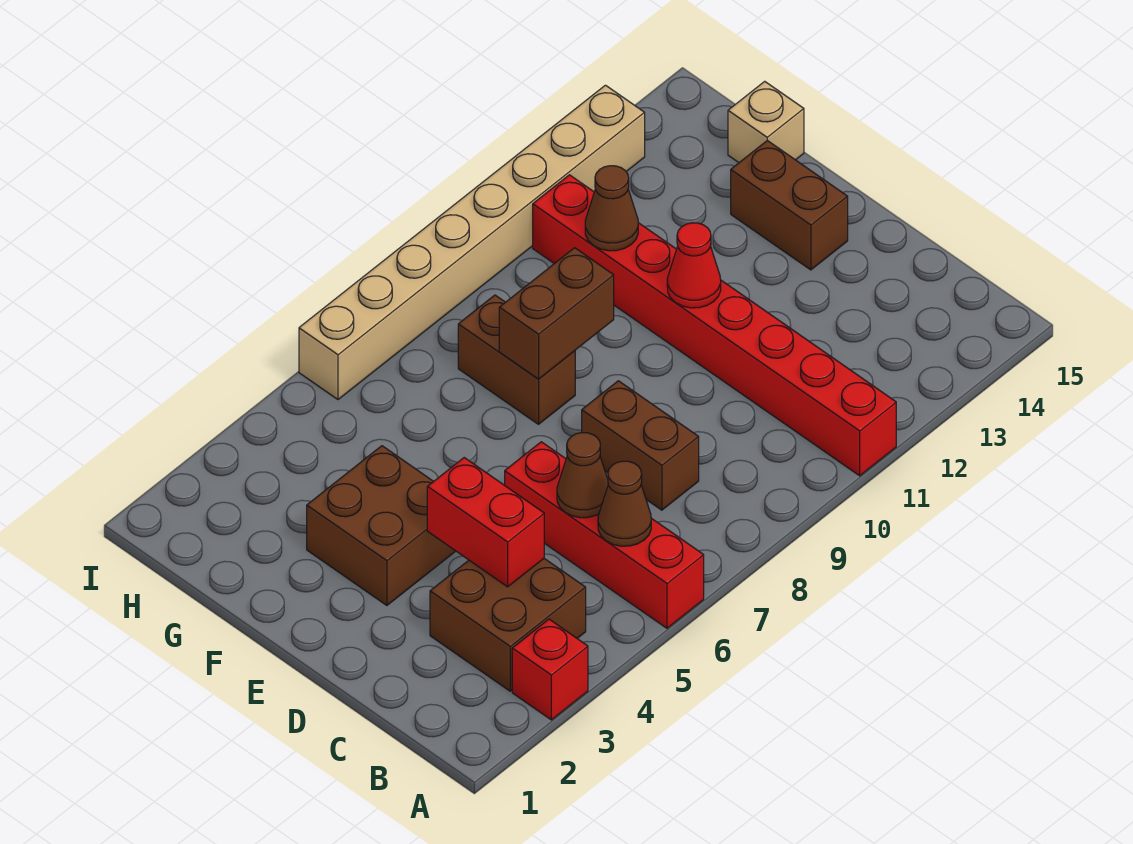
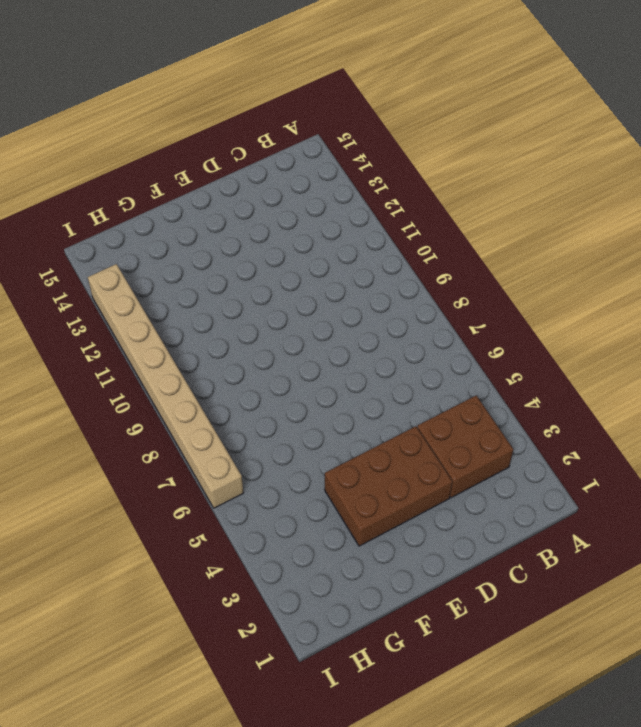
brown brick D3:F4 level 1 -> brown brick E3:F4 level 1
none -> red brick A3 level 1
none -> red brick A6:D6 level 1
none -> red brick A11:H11 level 1

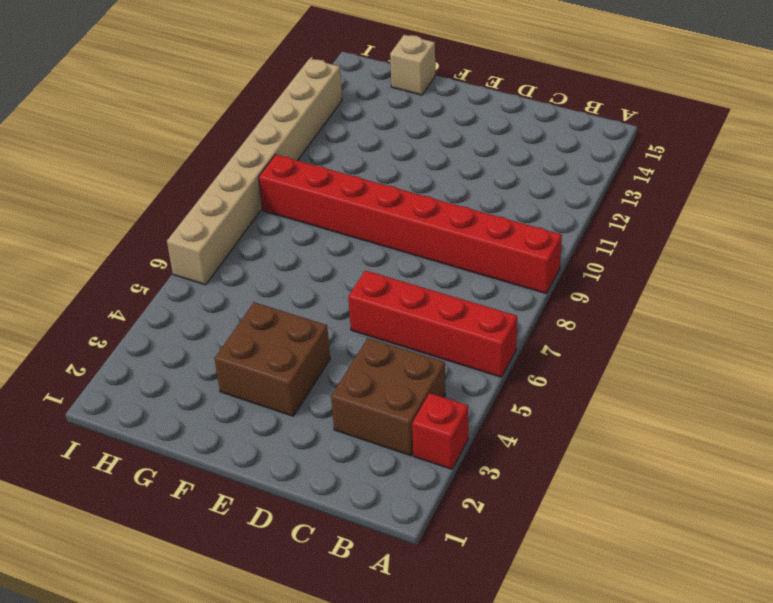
red brick A9:H9 level 1 -> red brick A11:H11 level 1
none -> brown brick C8:D8 level 1
none -> brown brick E14:F14 level 1
none -> brown brick F8:G8 level 1

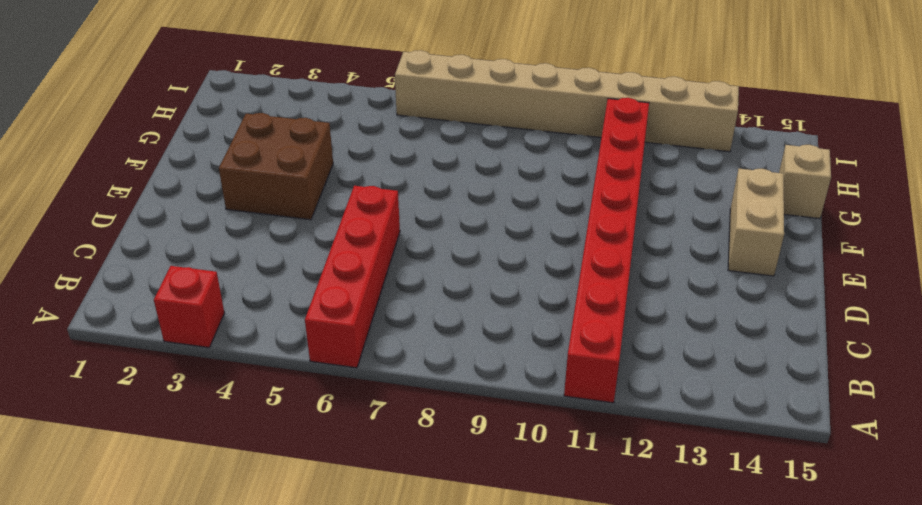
tan brick E14:F14 level 1 -> brown brick E14:F14 level 1
none -> brown brick B3:C4 level 1
none -> brown brick C8:D8 level 1
none -> brown brick F8:G8 level 1

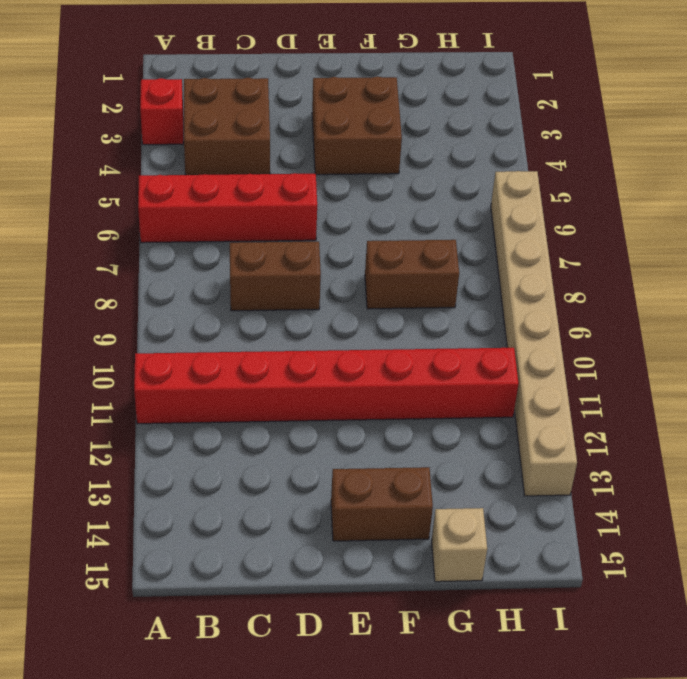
none -> brown cone B6 level 2
none -> red brick C4:D4 level 2
none -> brown cone C6 level 2

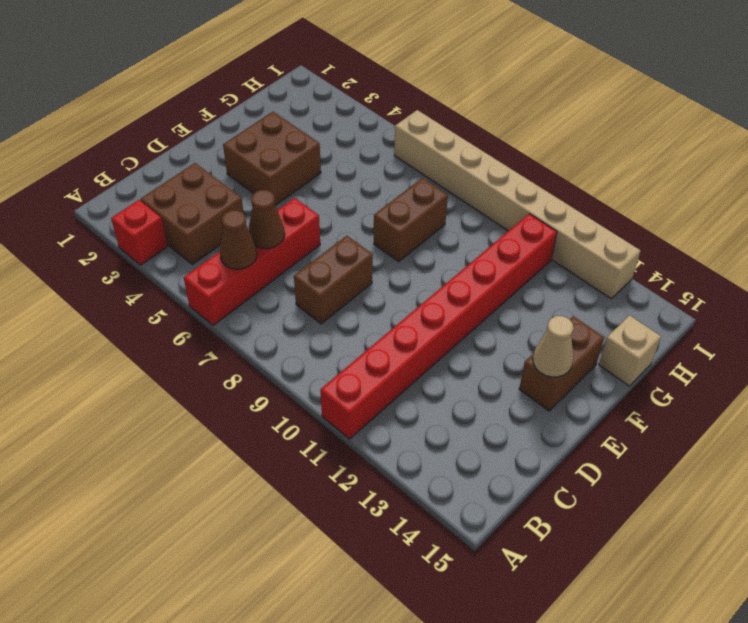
tan cone E14 level 2 -> none
none -> red brick C4:D4 level 2
none -> red cone E11 level 2
none -> brown brick F8:F9 level 2

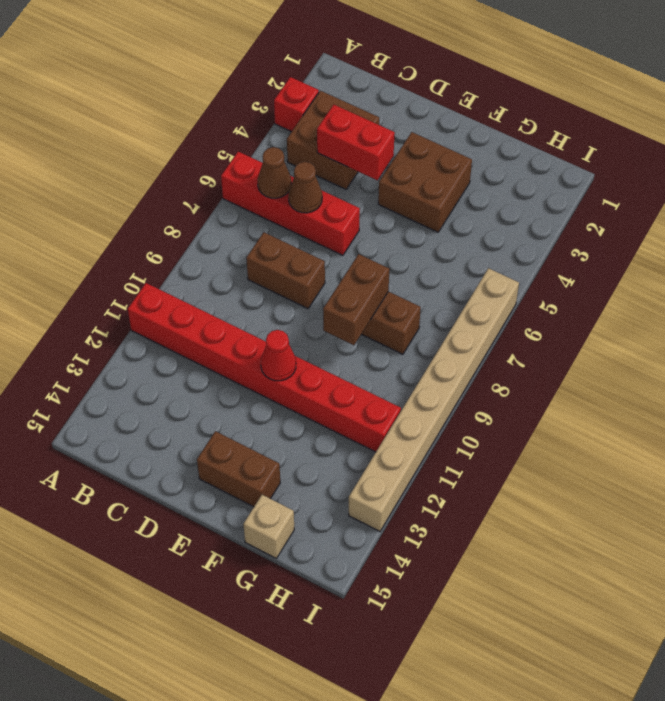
none -> brown cone G11 level 2

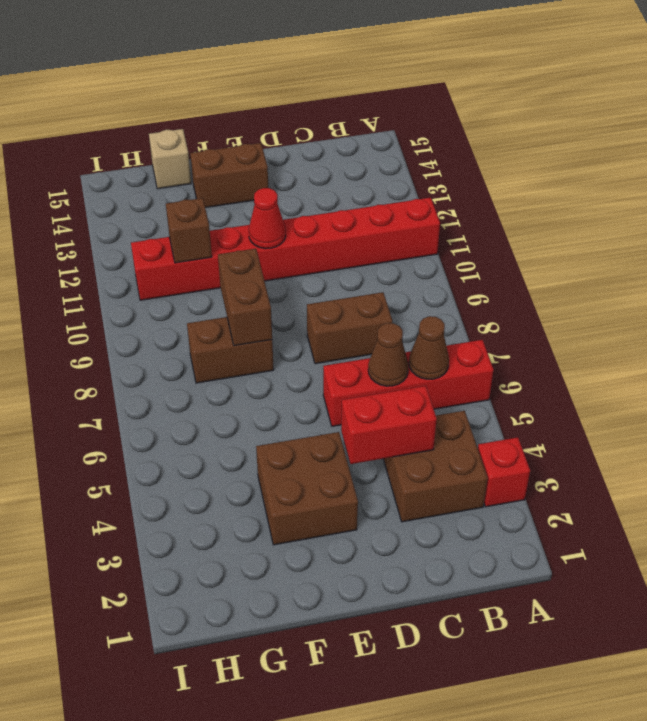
brown brick G11 level 2 -> brown cone G11 level 2
none -> tan brick I6:I13 level 1

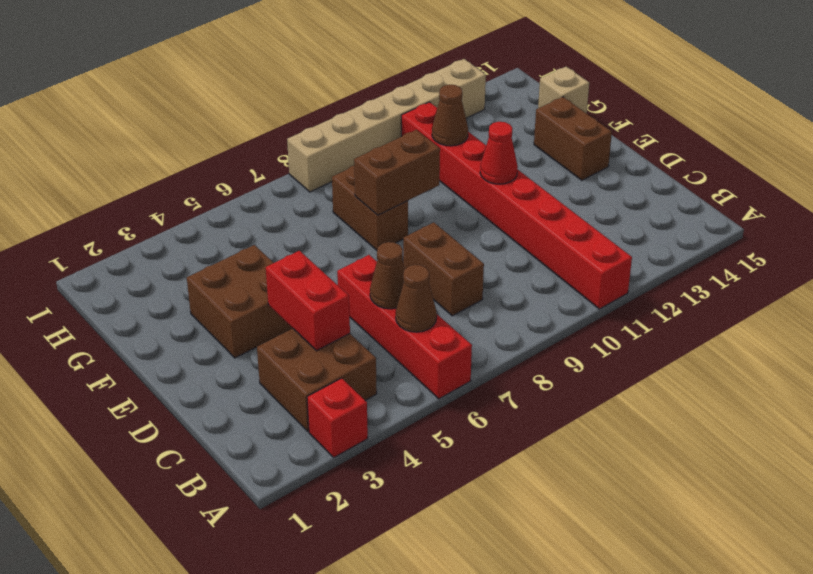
tan brick I8:I13 level 1 -> tan brick I6:I13 level 1

